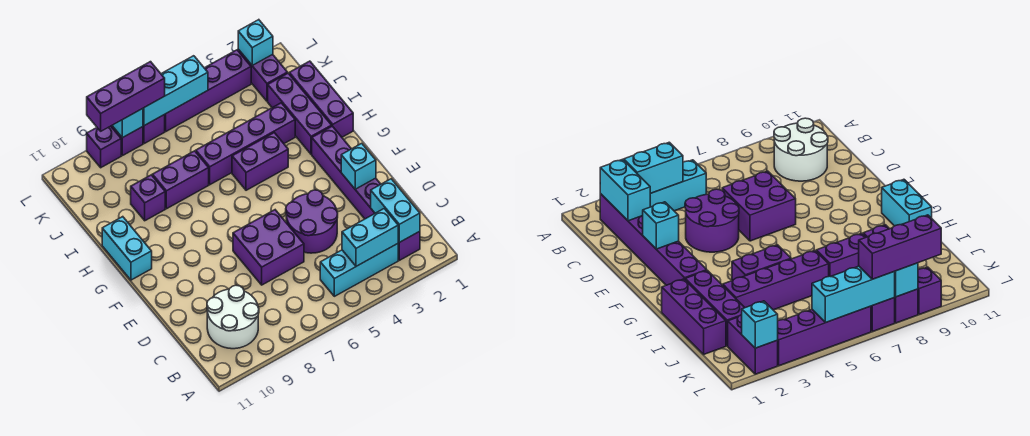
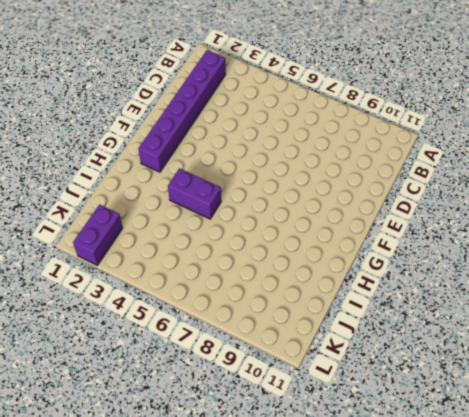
none -> cyan brick B3:B5 level 1
none -> white round brick B9:C10 level 1
none -> purple round brick D4:E5 level 1

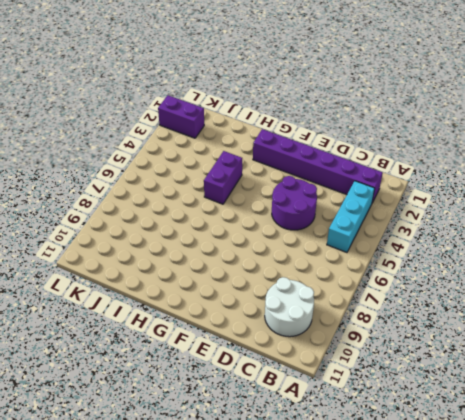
none -> purple brick D6:E7 level 1
none -> cyan brick G11:H11 level 1
none -> purple brick H1:J1 level 1

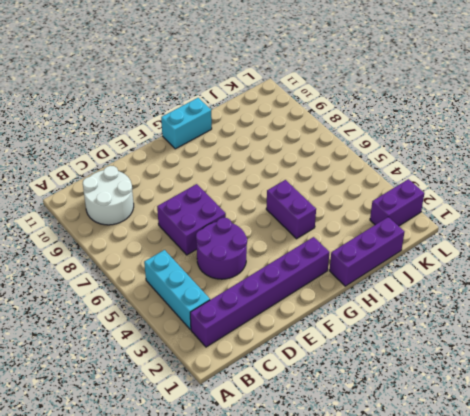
none -> purple brick H2:J2 level 1
none -> purple brick I3:I6 level 1
none -> purple brick I7:I8 level 1

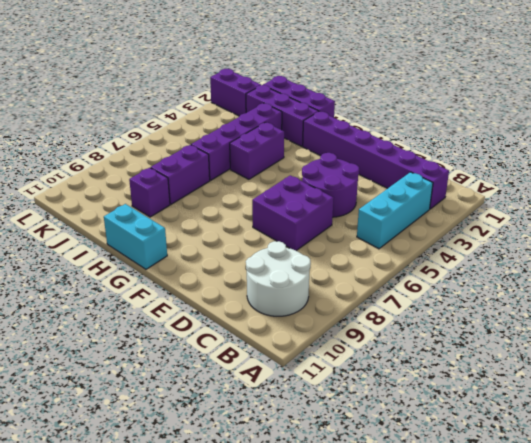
none -> purple brick L3:L6 level 1
none -> purple brick L7 level 1
none -> purple brick L8 level 1

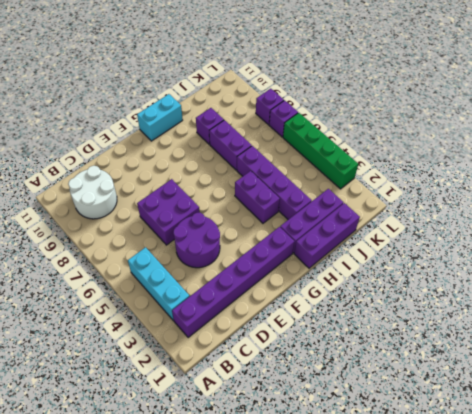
green brick L3:L6 level 1 -> purple brick L3:L6 level 1
none -> purple brick K2:L2 level 1
none -> purple brick L9 level 1
none -> cyan brick B2:C2 level 2

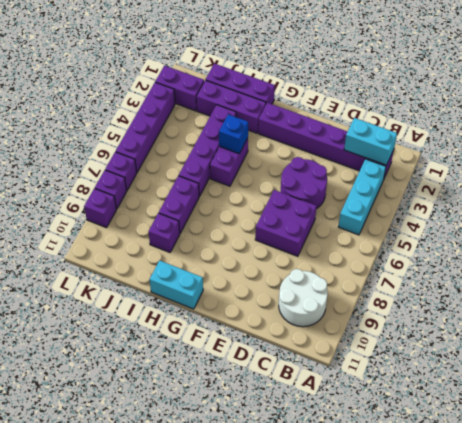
blue brick H4 level 2 -> none
none -> cyan brick B3:B4 level 2
none -> cyan brick E2 level 2
none -> cyan brick L2 level 2

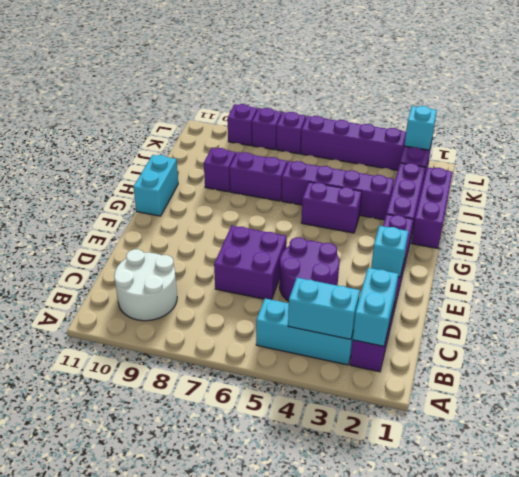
none -> cyan brick L5:L7 level 2
none -> cyan brick L8 level 2
none -> purple brick L7:L9 level 3

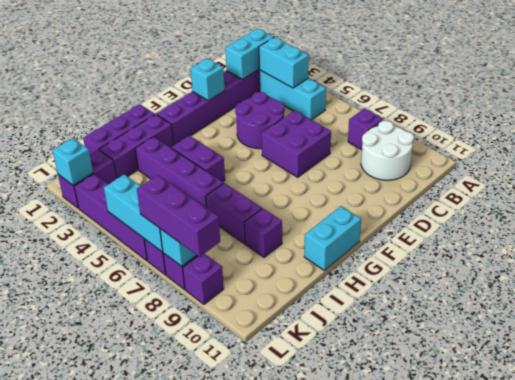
purple brick B8 level 1 -> none

